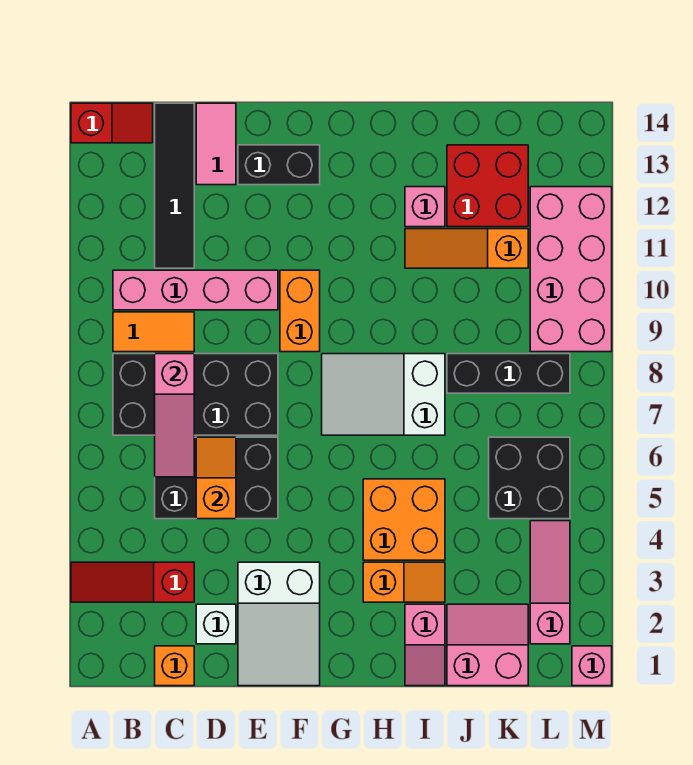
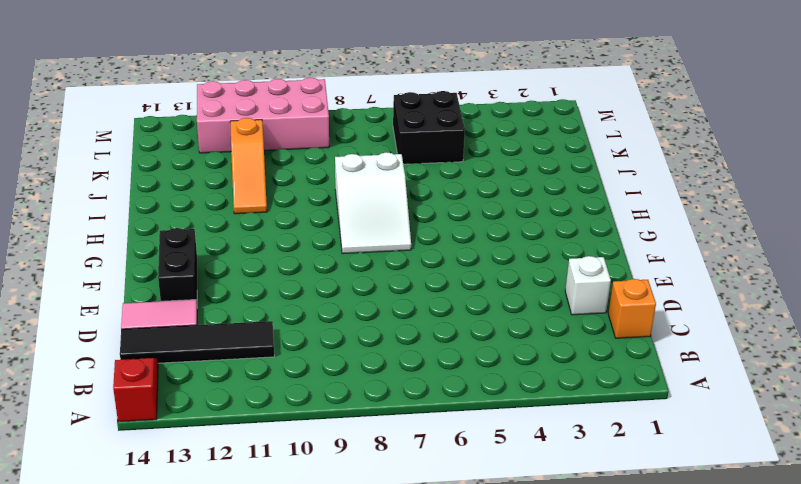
none -> red slope A3:C3 level 1 top C
none -> black brick B7:E8 level 1
none -> orange tile B9:C9 level 1

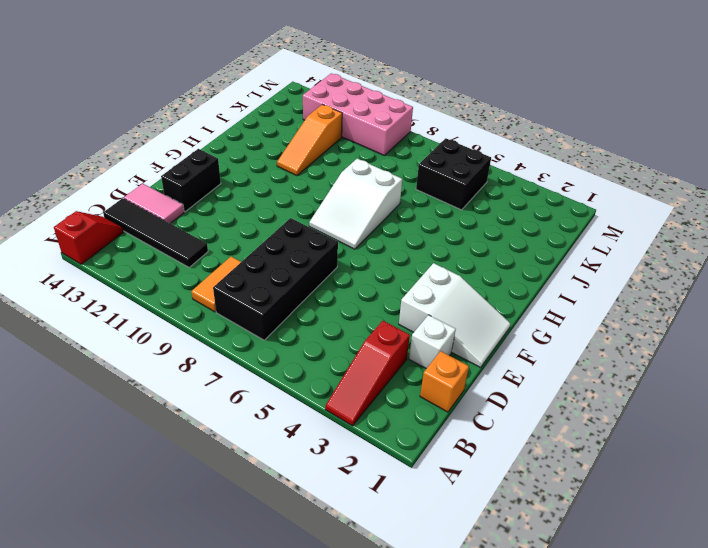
none -> pink brick B10:E10 level 1
none -> black brick C5:E6 level 1
none -> orange brick F9:F10 level 1

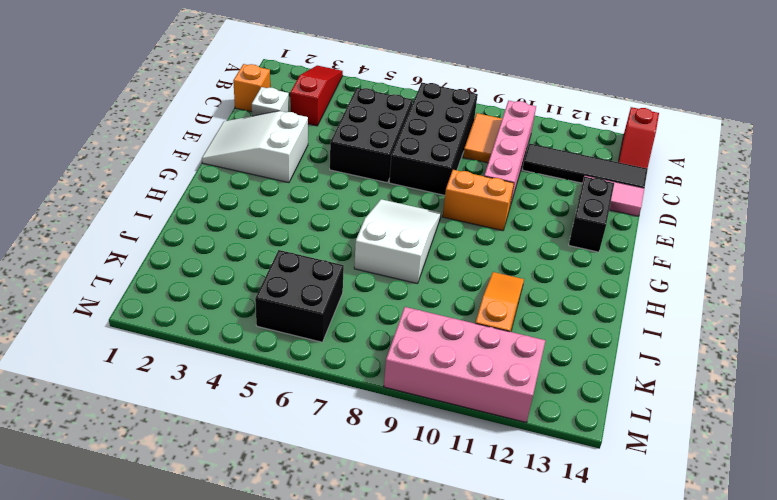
none -> orange slope H3:I3 level 1 top H
none -> orange brick H4:I5 level 1
none -> pink slope I1:I2 level 1 top 2

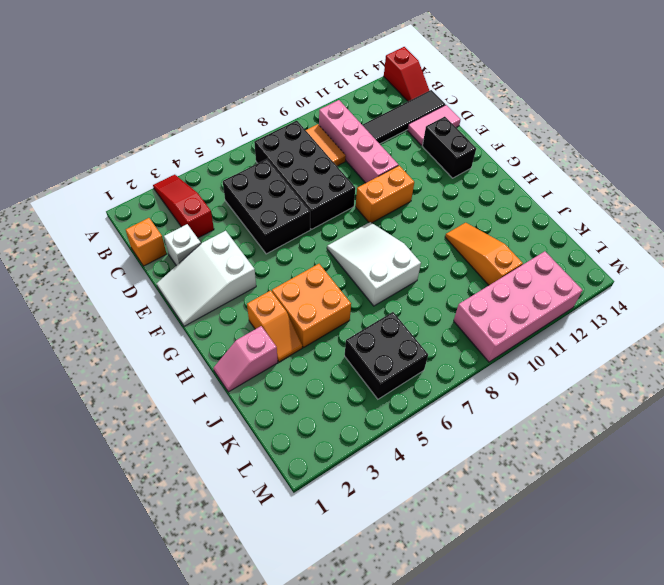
none -> pink brick I12 level 1
none -> pink slope J1:K2 level 1 top 1
none -> black brick J8:L8 level 1

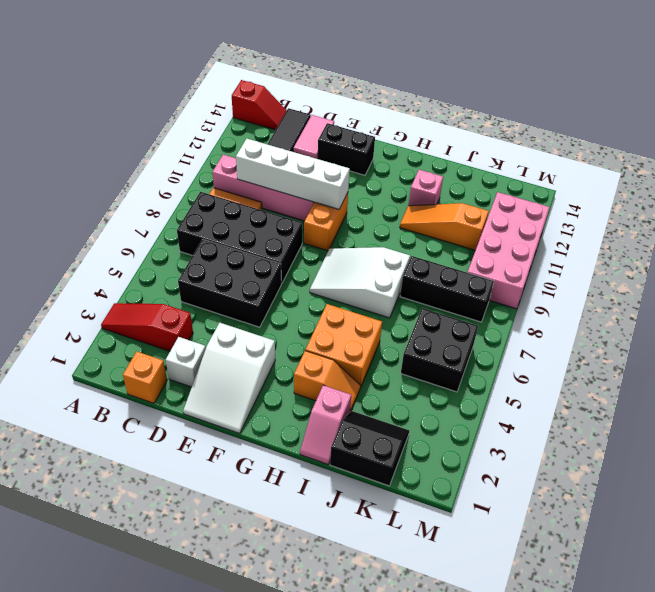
white brick C10:F10 level 2 -> none
black slope J1:K2 level 1 top 1 -> pink slope J1:K2 level 1 top 1
none -> red brick J12:K13 level 1
none -> pink slope L2:L4 level 1 top 2
none -> pink brick M1 level 1

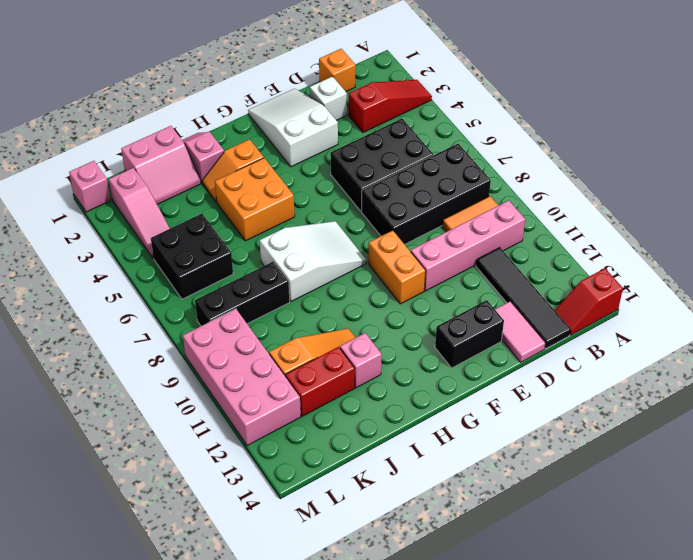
red brick J12:K12 level 1 -> red brick J12:K13 level 1
none -> pink slope C6:C8 level 2 top 8
none -> orange slope D5:D6 level 2 top 5

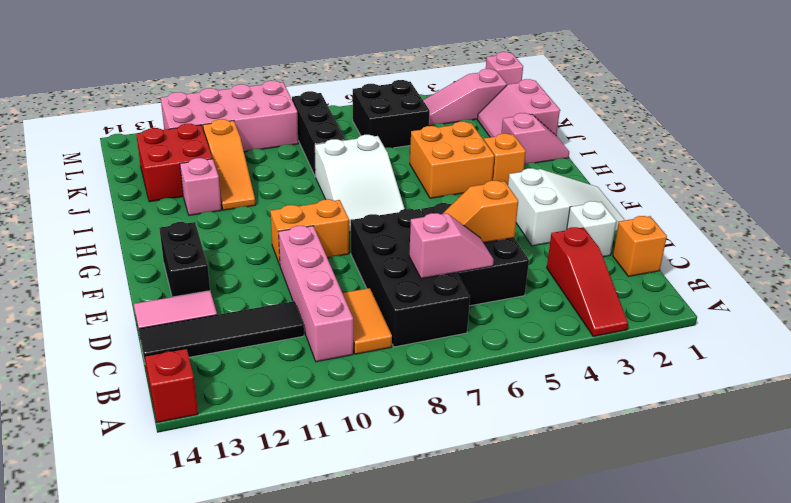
pink slope C6:C7 level 2 top 7 -> pink slope C6:C8 level 2 top 8

